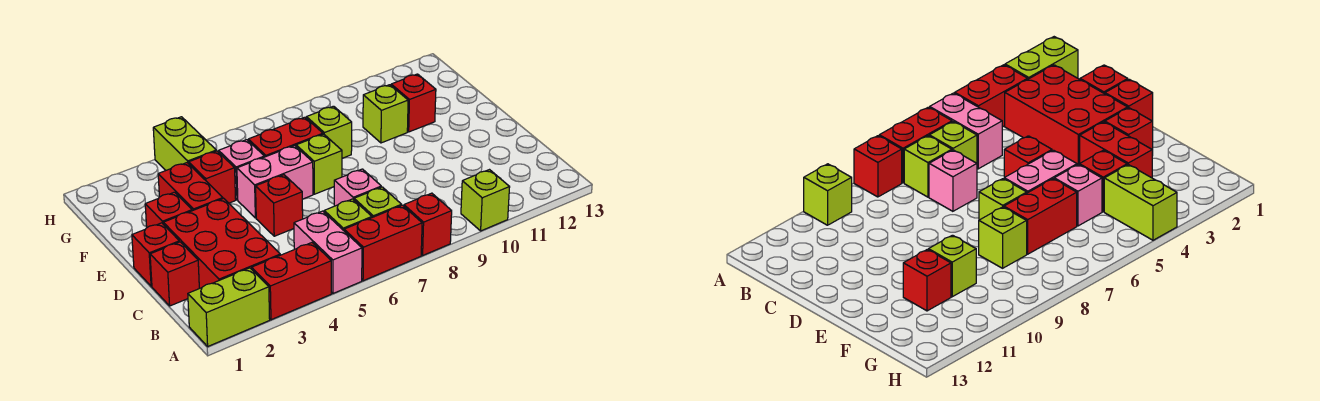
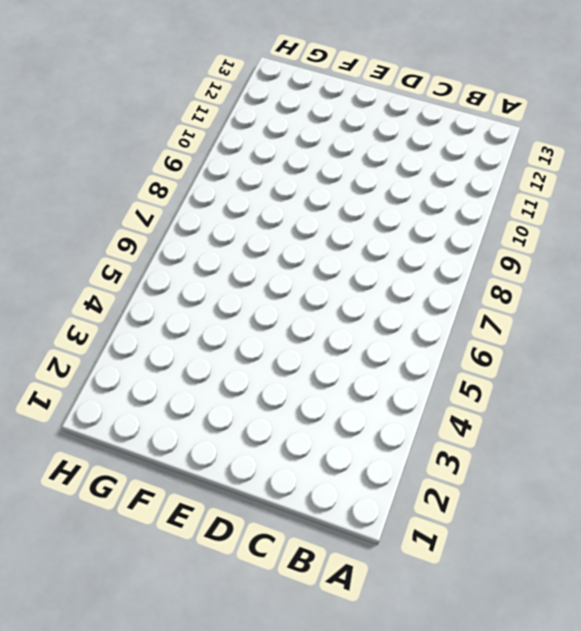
none -> lime brick A1:A2 level 1
none -> red brick A3:A4 level 1
none -> pink brick A5:B5 level 1

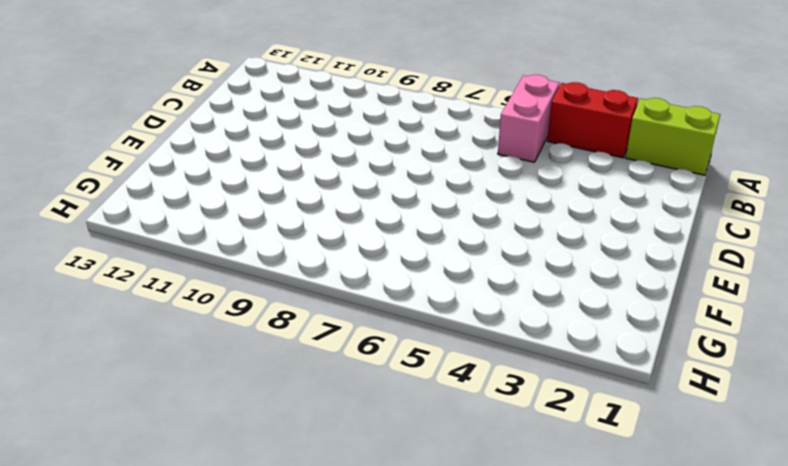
none -> red brick A6:A7 level 1
none -> red brick A8 level 1
none -> lime brick A10 level 1

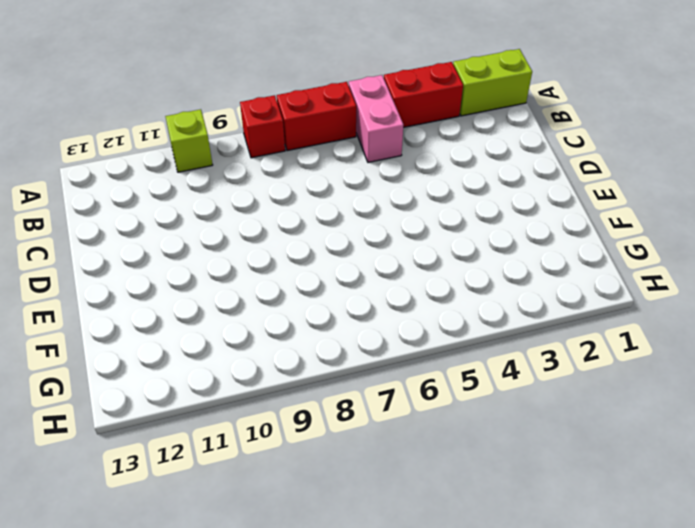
none -> red brick B2:D3 level 1
none -> lime brick B6 level 1
none -> lime brick B7 level 1

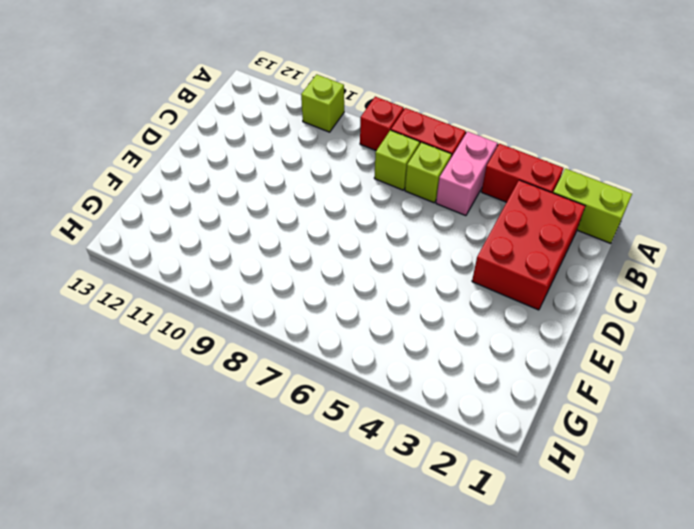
none -> red brick C1 level 1
none -> pink brick C7 level 1
none -> red brick D1 level 1

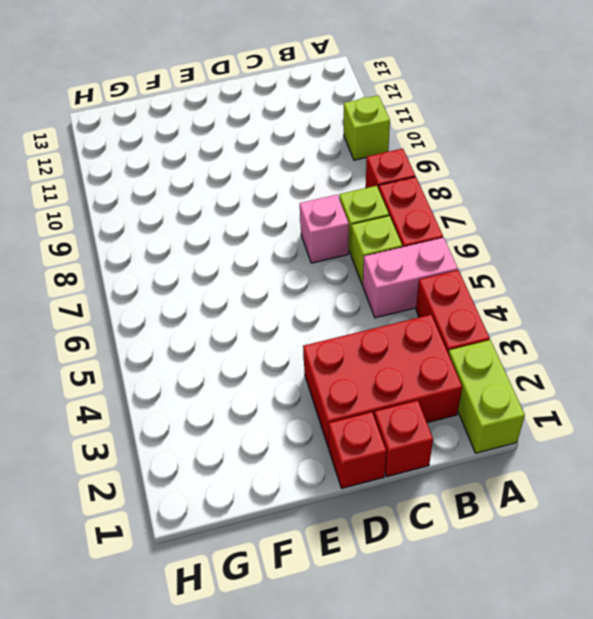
none -> red brick D5 level 1
none -> red brick E2 level 1
none -> red brick E3:F3 level 1

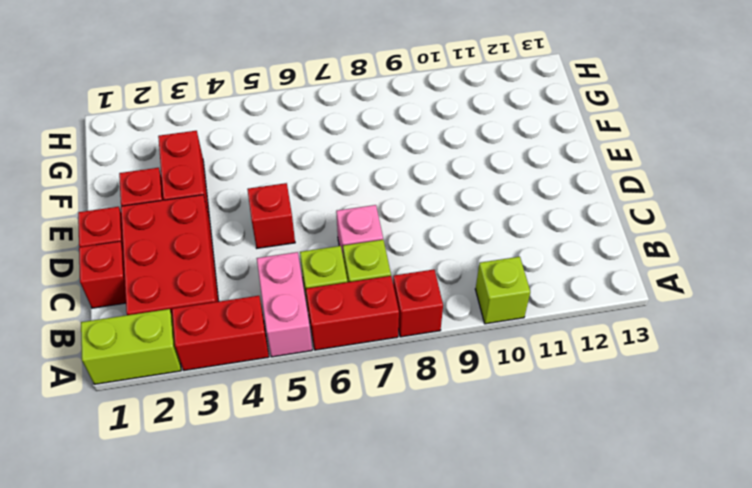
none -> pink brick E5:E6 level 1
none -> lime brick E7 level 1
none -> red brick F4 level 1

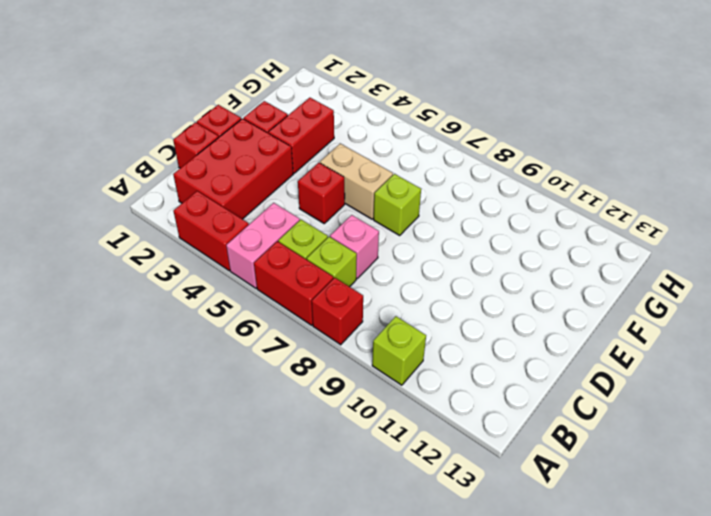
tan brick E5:E6 level 1 -> pink brick E5:E6 level 1
none -> lime brick A1:A2 level 1
none -> red brick F4 level 1
none -> pink brick F5 level 1

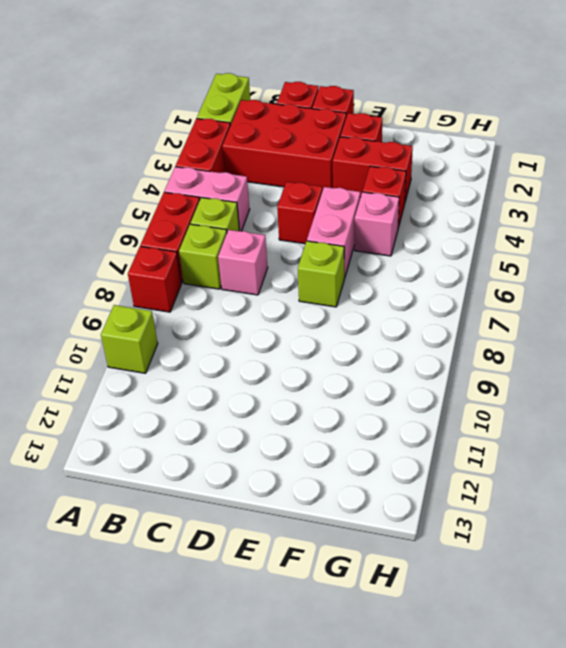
none -> red brick F6:F7 level 1
none -> lime brick F8 level 1
none -> lime brick F10 level 1

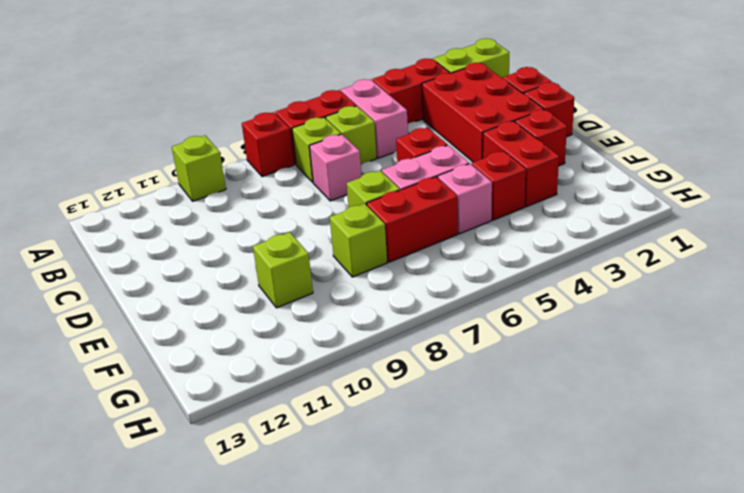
none -> red brick F11 level 1
none -> lime brick G4:H4 level 1

